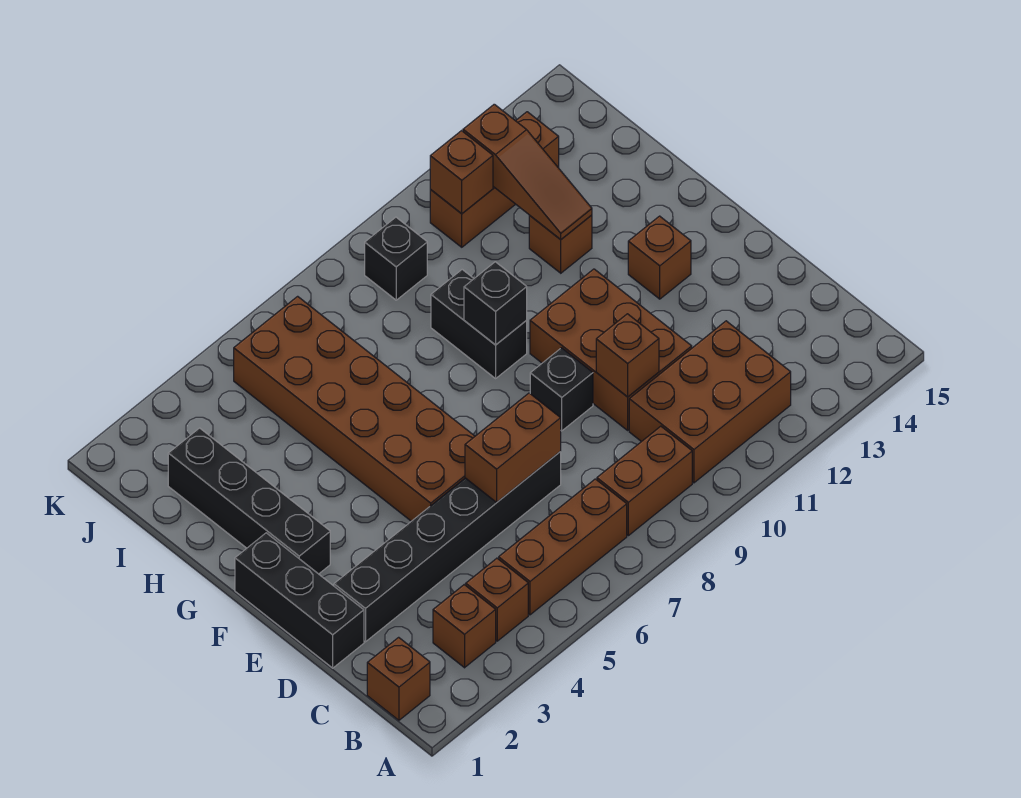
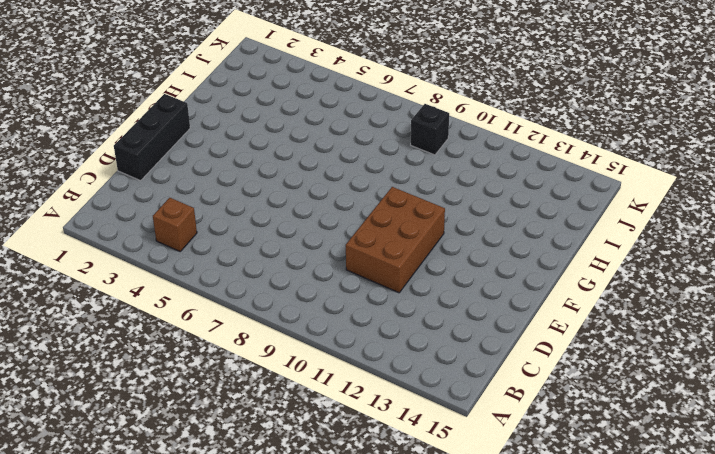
none -> brown brick B1 level 1
none -> brown brick B3 level 1
none -> brown brick B5:B7 level 1

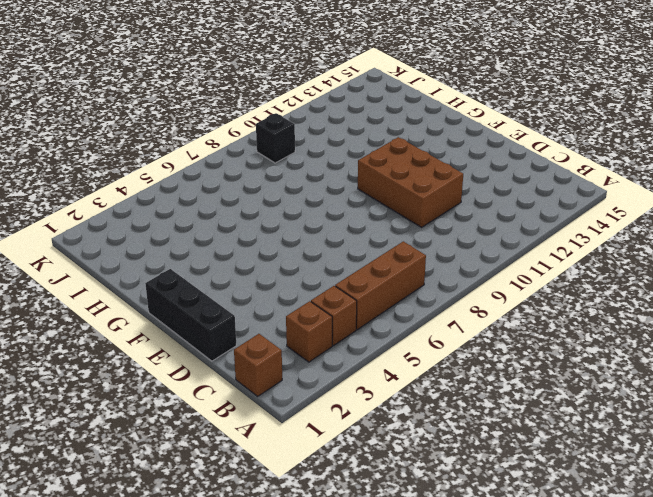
none -> brown brick B8:B9 level 1
none -> brown brick B10:C12 level 1
none -> black brick D2:D7 level 1

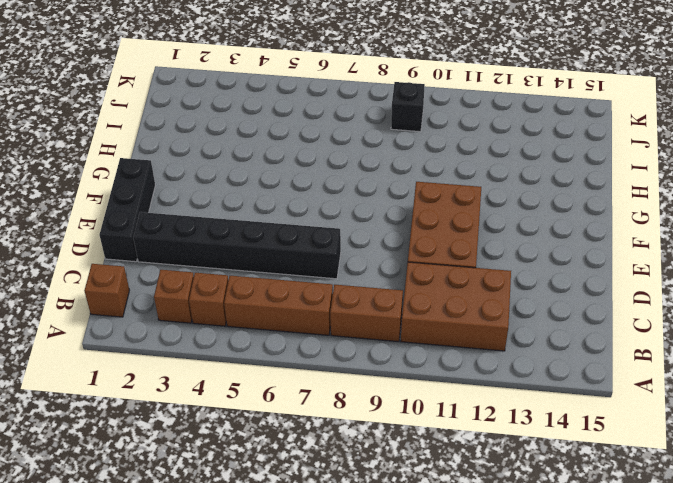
none -> brown brick E5:J6 level 1
none -> black brick E9 level 1
none -> black brick F2:I2 level 1

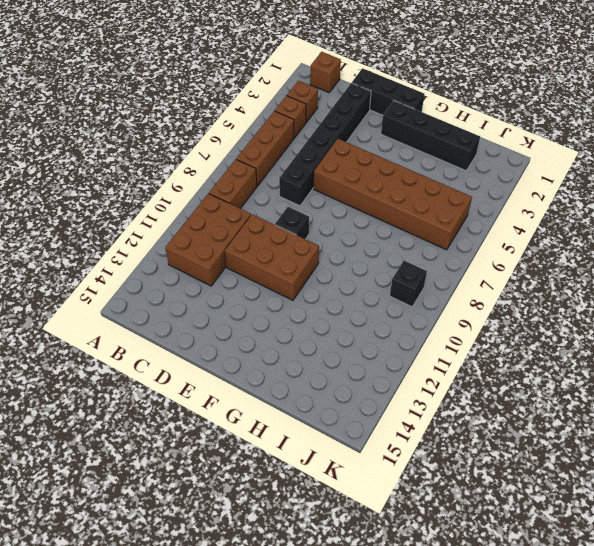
none -> brown brick F13 level 1
none -> black brick G9:H9 level 1
none -> brown brick H12 level 1

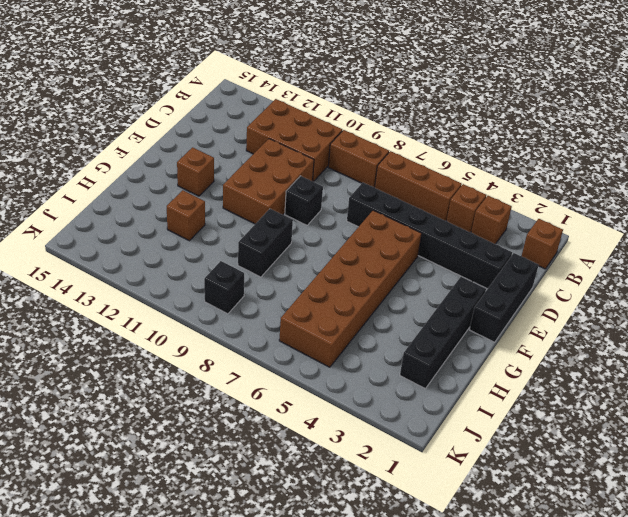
none -> brown brick J11:J13 level 1
none -> brown brick D6:D7 level 2
none -> brown brick D10 level 2

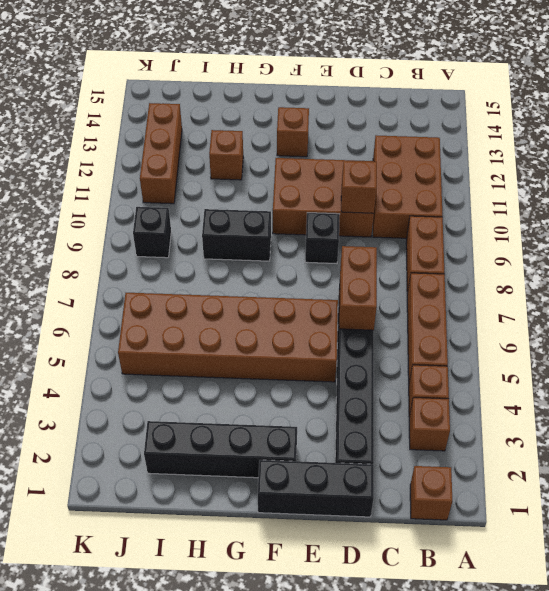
none -> black brick G9 level 2
none -> brown slope H12:J12 level 2 top J
none -> brown brick J11 level 2

